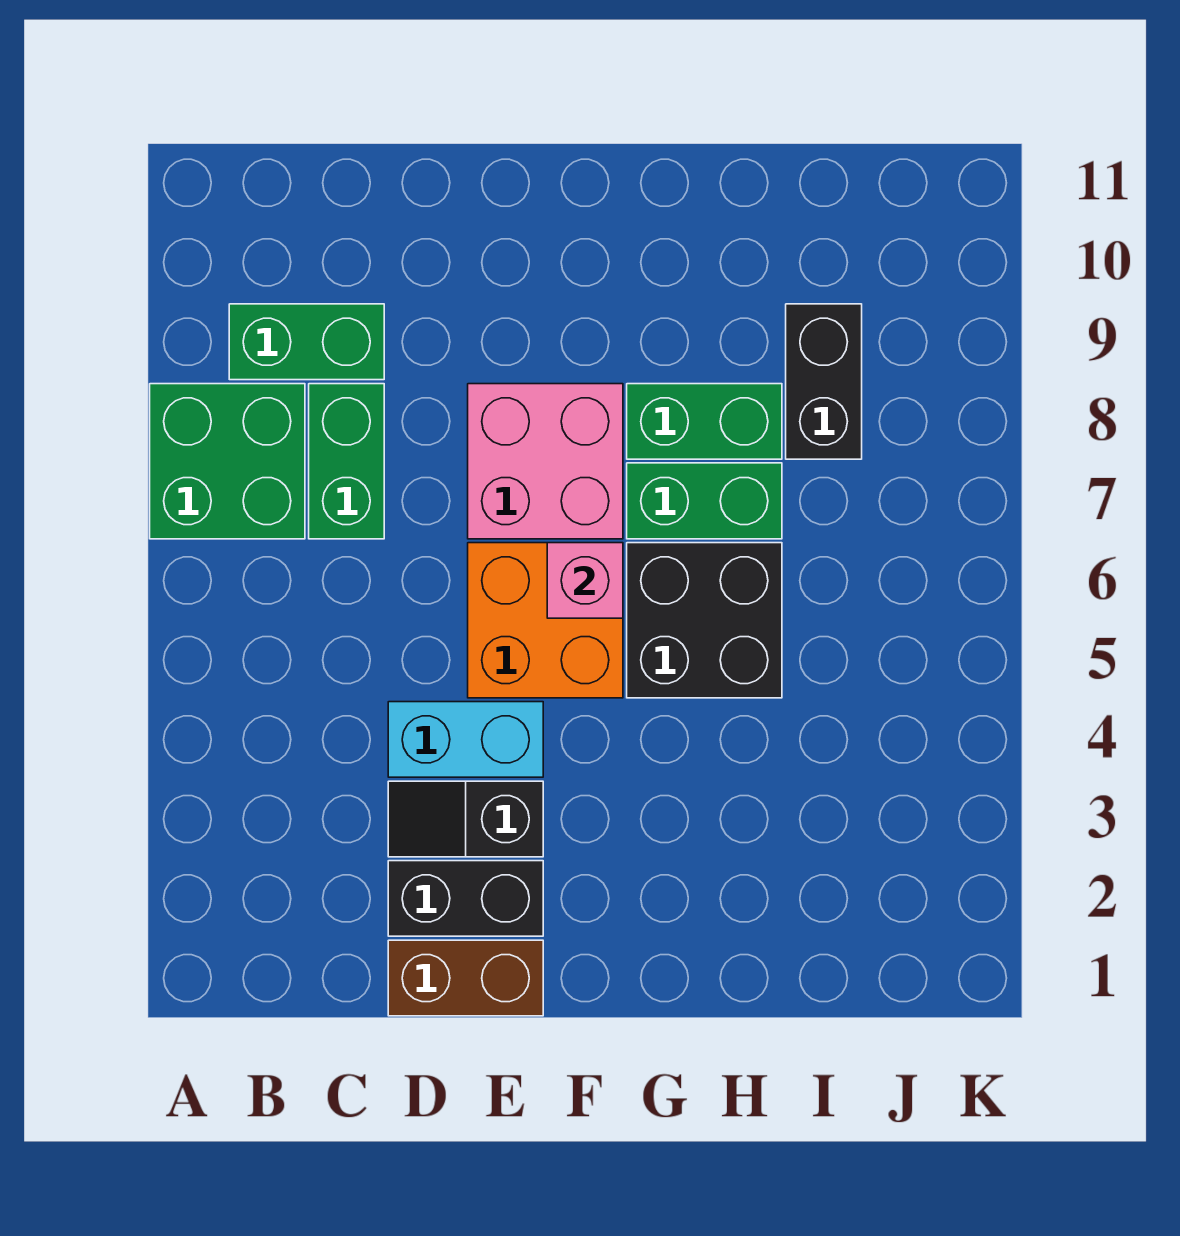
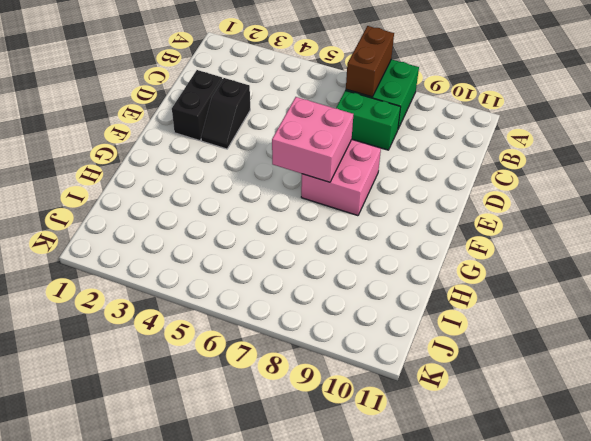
brown brick A7:B7 level 2 -> brown brick D1:E1 level 1
black slope D3:E3 level 1 top D -> black slope D3:E3 level 1 top E
pink brick E6:F7 level 2 -> pink brick F6 level 2
none -> green brick B9:C9 level 1
none -> cyan brick D4:E4 level 1
none -> orange brick E5:F6 level 1

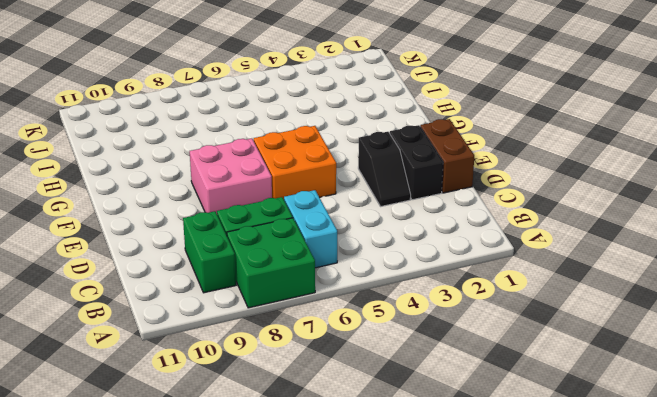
cyan brick B6:C6 level 1 -> cyan brick D4:E4 level 1
none -> black brick G5:H6 level 1
none -> green brick G7:H7 level 1
none -> green brick G8:H8 level 1

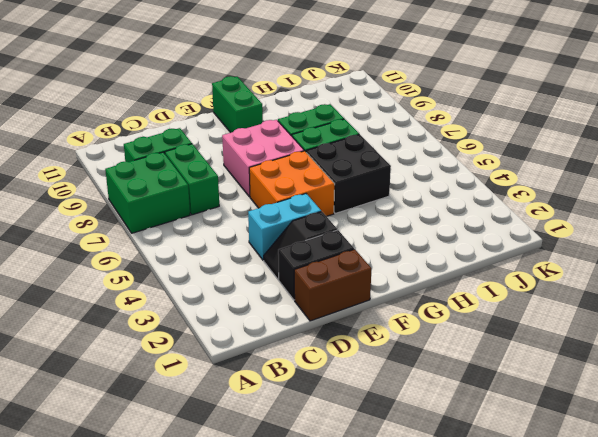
green brick F10:F11 level 1 -> none
none -> black brick I8:I9 level 1
none -> pink brick F6 level 2

